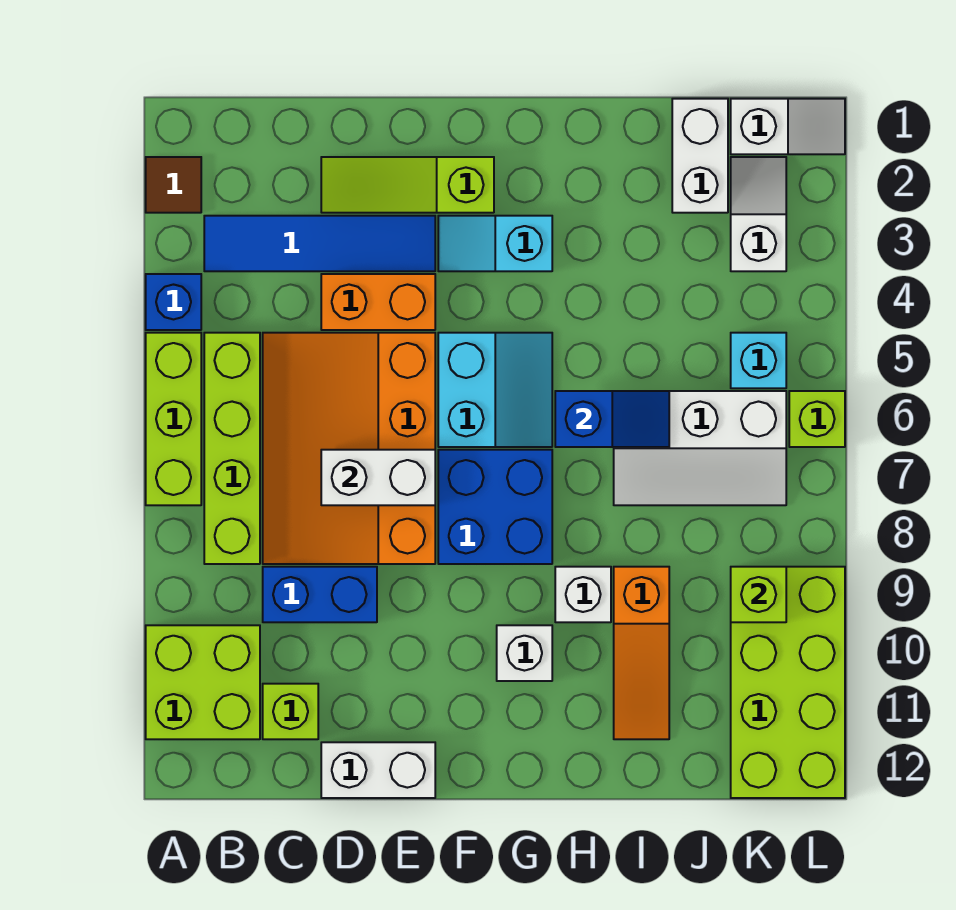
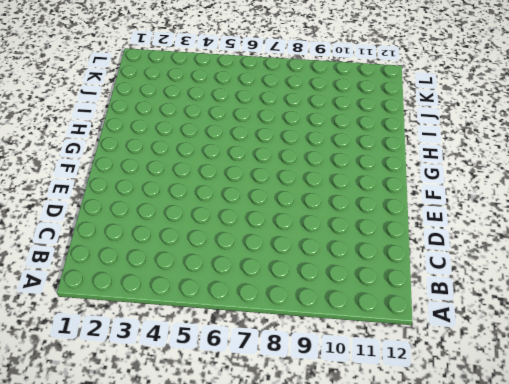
none -> brown tile A2 level 1
none -> blue brick A4 level 1
none -> lime brick A5:A7 level 1

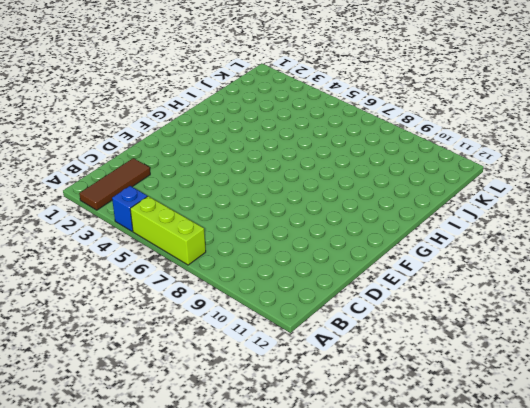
brown tile A2:C2 level 1 -> brown tile A2 level 1
none -> lime brick A10:B11 level 1
none -> blue tile B3:E3 level 1
none -> lime brick B5:B8 level 1

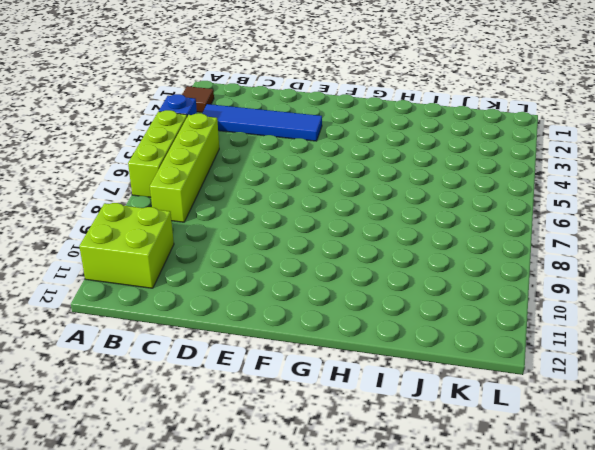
none -> orange slope C5:E8 level 1 top E
none -> blue brick C9:D9 level 1
none -> lime brick C11 level 1

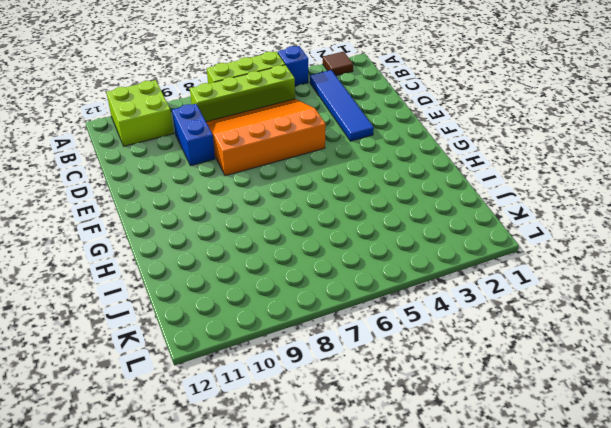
none -> lime brick C11 level 1
none -> lime slope D2:F2 level 1 top F
none -> orange brick D4:E4 level 1

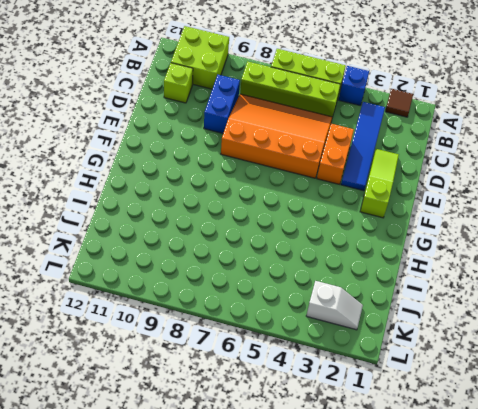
none -> white brick D12:E12 level 1
none -> cyan slope F3:G3 level 1 top G
none -> cyan slope F5:G6 level 1 top F

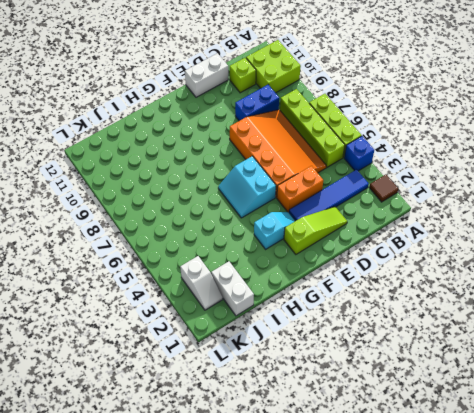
none -> blue brick F7:G8 level 1
none -> white brick G10 level 1
none -> white brick H9 level 1

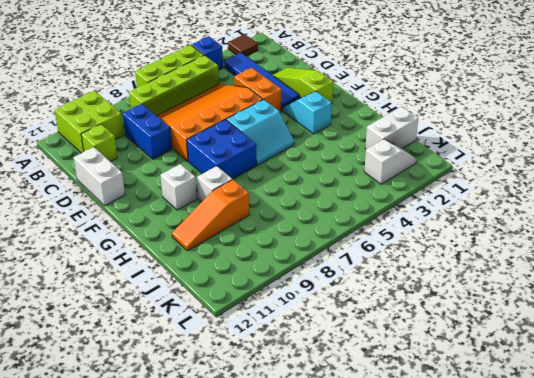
none -> white slope I6:K7 level 1 top 6
none -> white slope K1:L1 level 1 top K
none -> cyan brick K5 level 1

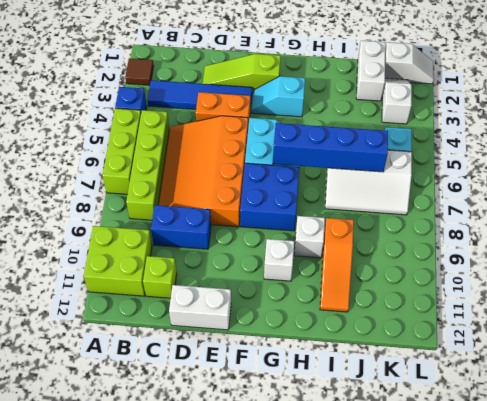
blue brick G6:J6 level 2 -> blue slope H6:I6 level 2 top H
none -> lime brick K9:L12 level 1
none -> lime brick L6 level 1
none -> white brick D7:E7 level 2

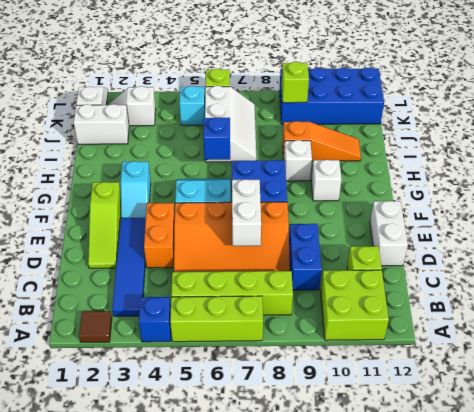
blue brick K9:L12 level 1 -> lime brick K9:L12 level 1

